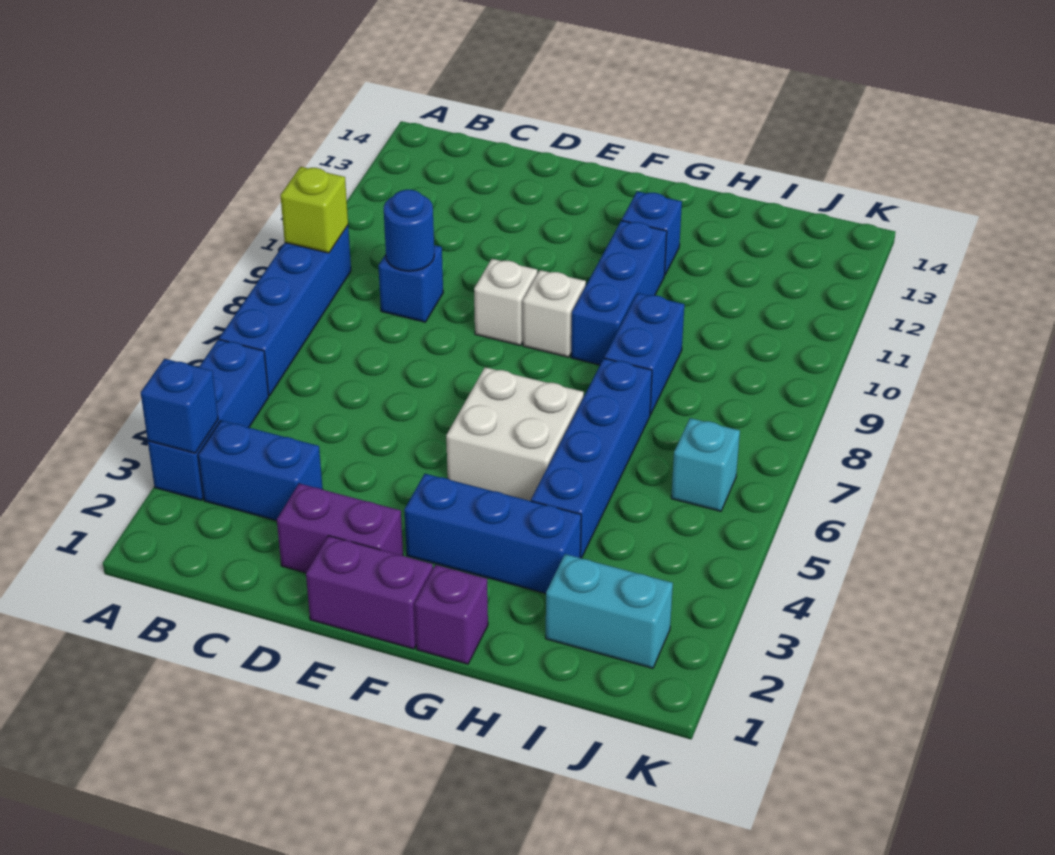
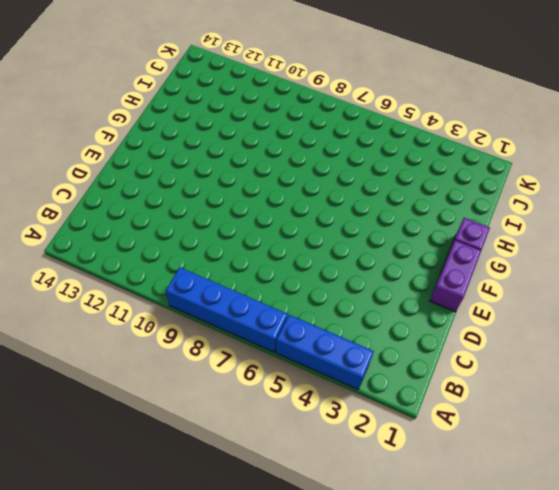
none -> blue brick B3:C3 level 1
none -> blue brick C9 level 1
none -> purple brick D2:E2 level 1

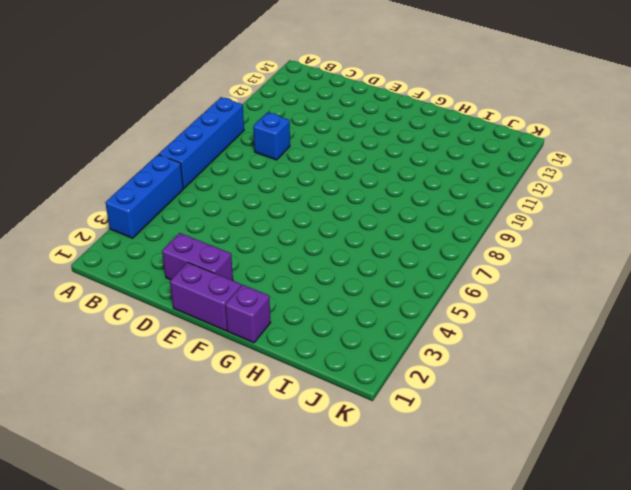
none -> blue brick B3:C3 level 1
none -> white brick E9 level 1
none -> blue brick F3:H3 level 1

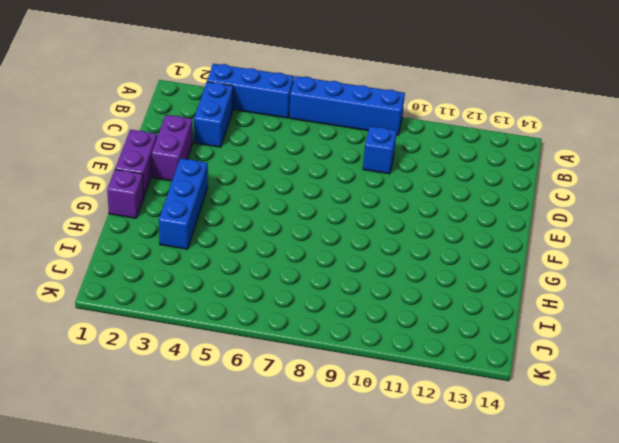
none -> white brick E9 level 1
none -> white brick F5:G6 level 1
none -> white brick F9 level 1

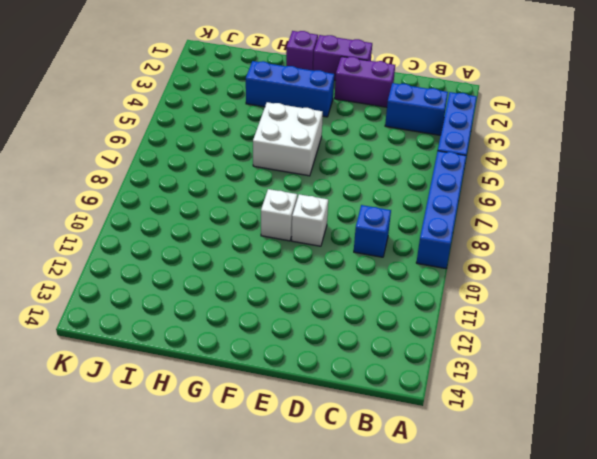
none -> blue brick G9:G11 level 1
none -> blue brick G12 level 1
none -> blue brick H4:H7 level 1

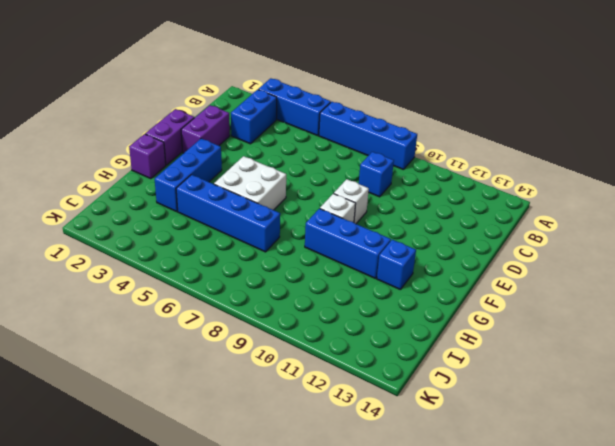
none -> blue brick H8:H9 level 1
none -> cyan brick I2:J2 level 1
none -> cyan brick J6 level 1

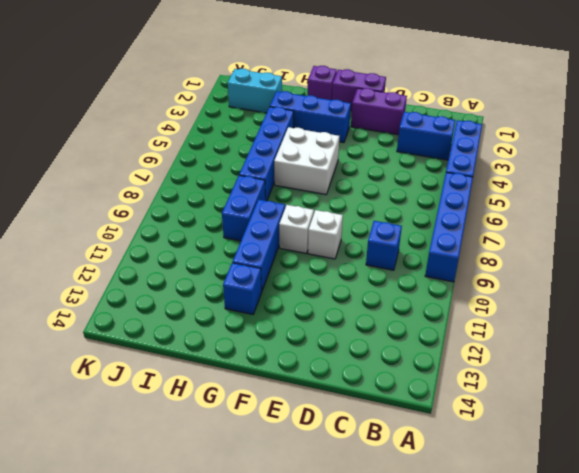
none -> cyan brick J6 level 1
none -> blue brick A3 level 2
none -> lime brick A9 level 2

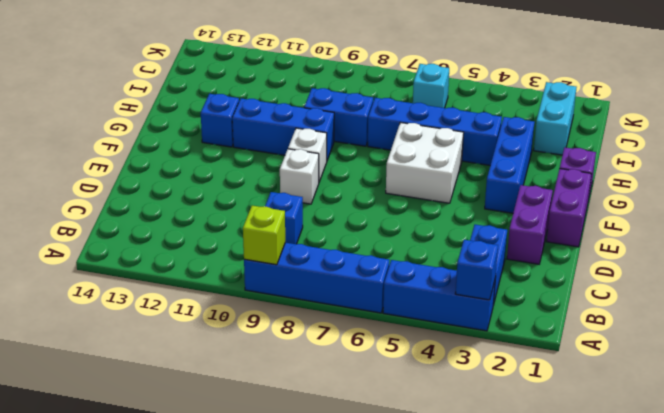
none -> blue round brick C9 level 2

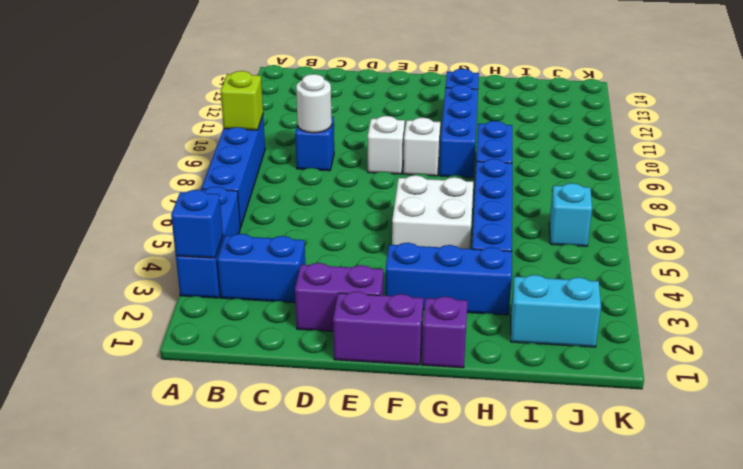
white round brick C9 level 2 -> blue round brick C9 level 2

